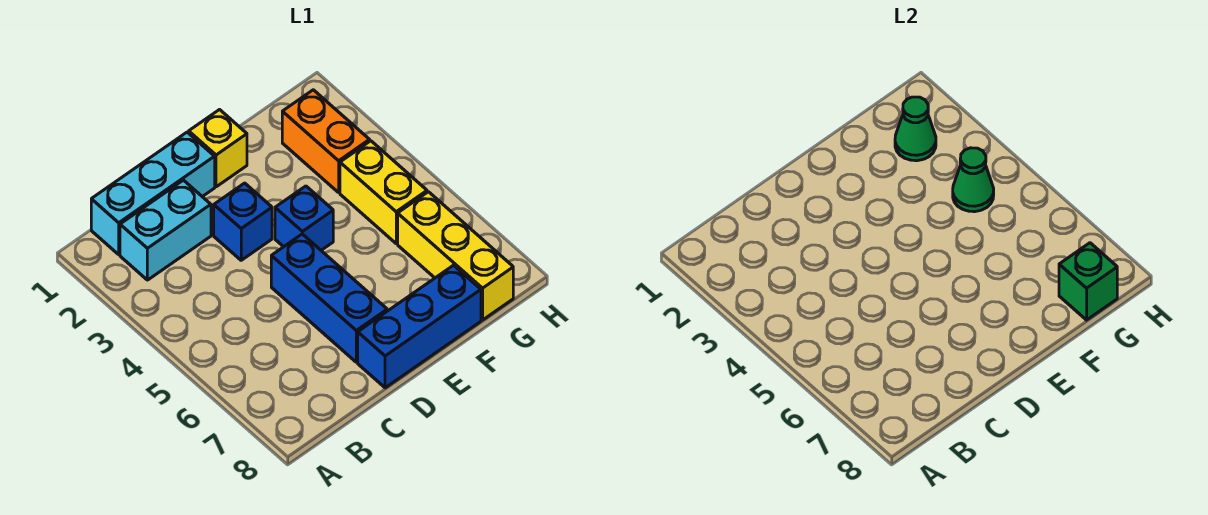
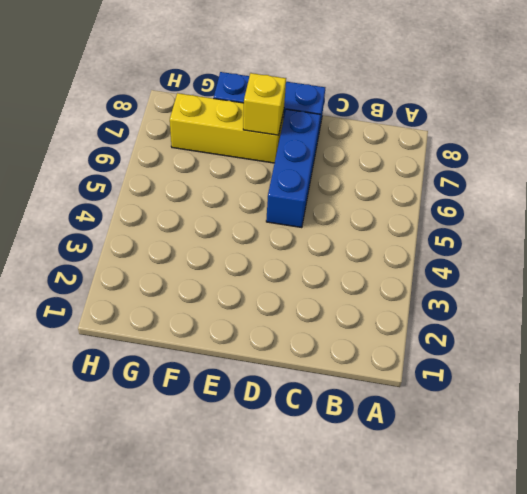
yellow brick E7:G7 level 1 -> yellow brick G6:G8 level 1
yellow brick E7 level 2 -> yellow brick E1 level 1
none -> cyan brick B1:D1 level 1
none -> cyan brick B2:C2 level 1
none -> blue brick D3 level 1

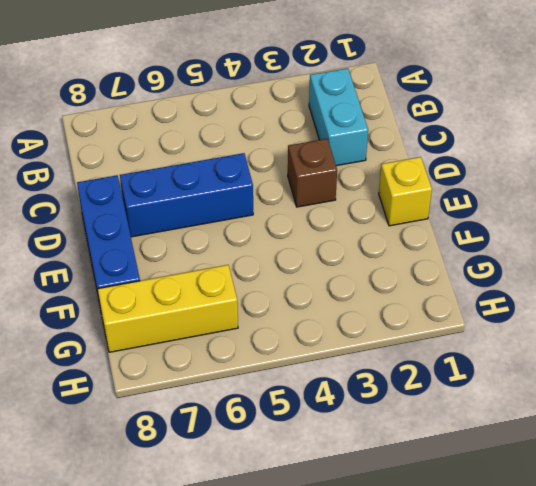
brown brick D3 level 1 -> blue brick D3 level 1
none -> cyan brick B1:D1 level 1
none -> blue brick E4 level 1
none -> orange brick G2:G3 level 1

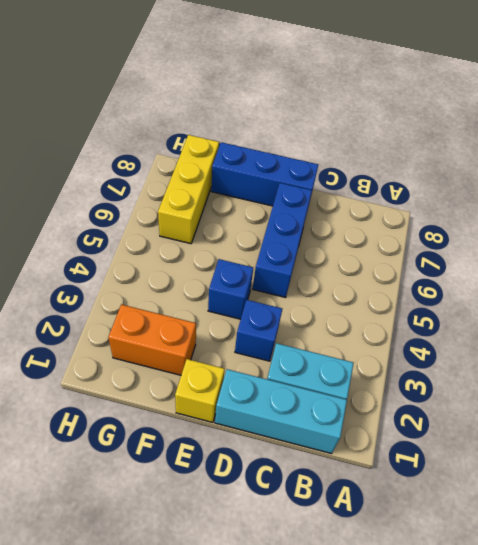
orange brick F2:G2 level 1 -> orange brick G2:G3 level 1
none -> yellow brick G4:G5 level 1
none -> green cone G2 level 2
none -> green cone G4 level 2

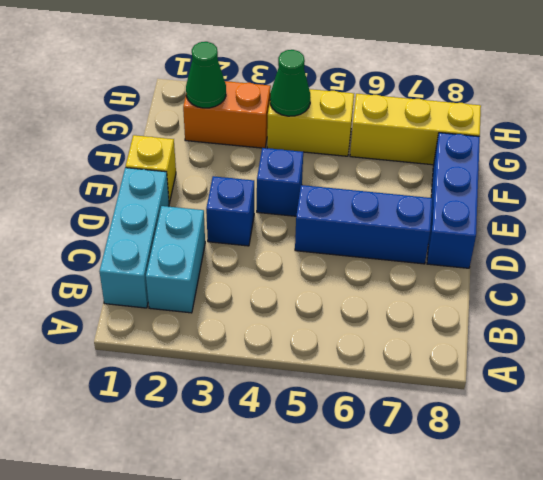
none -> green brick G8 level 2

